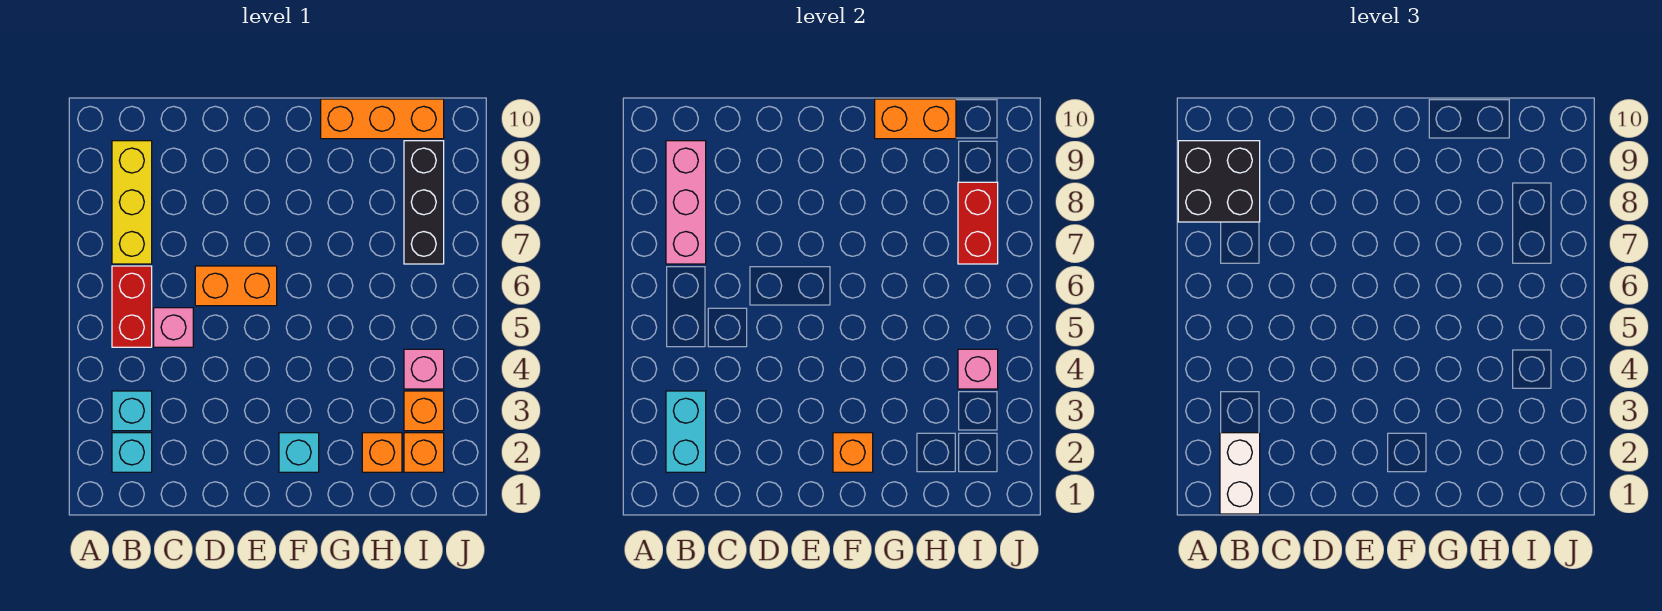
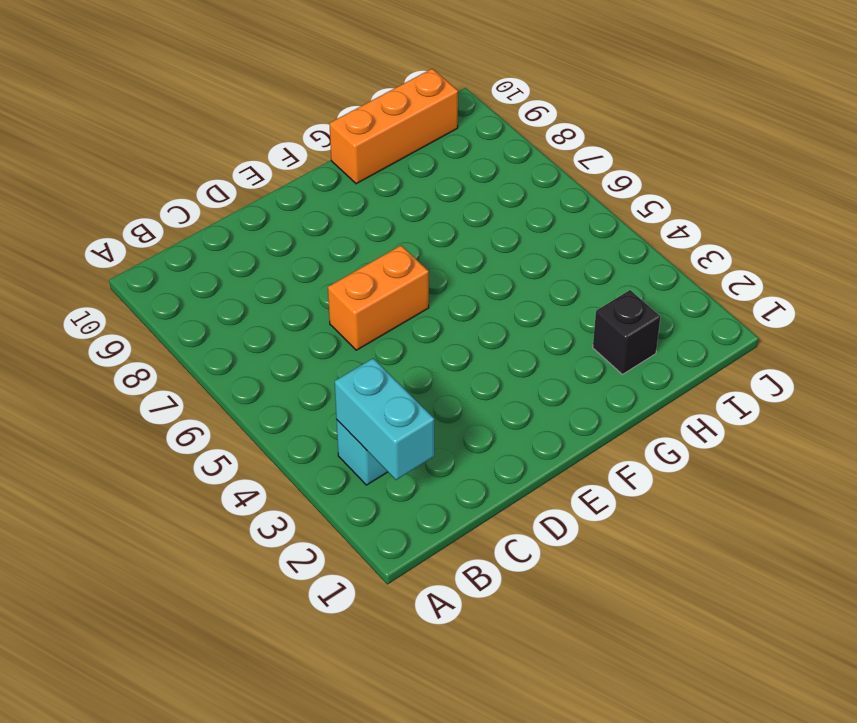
black brick H2 level 1 -> orange brick H2 level 1
none -> cyan brick B2 level 1
none -> red brick B5:B6 level 1
none -> yellow brick B7:B9 level 1

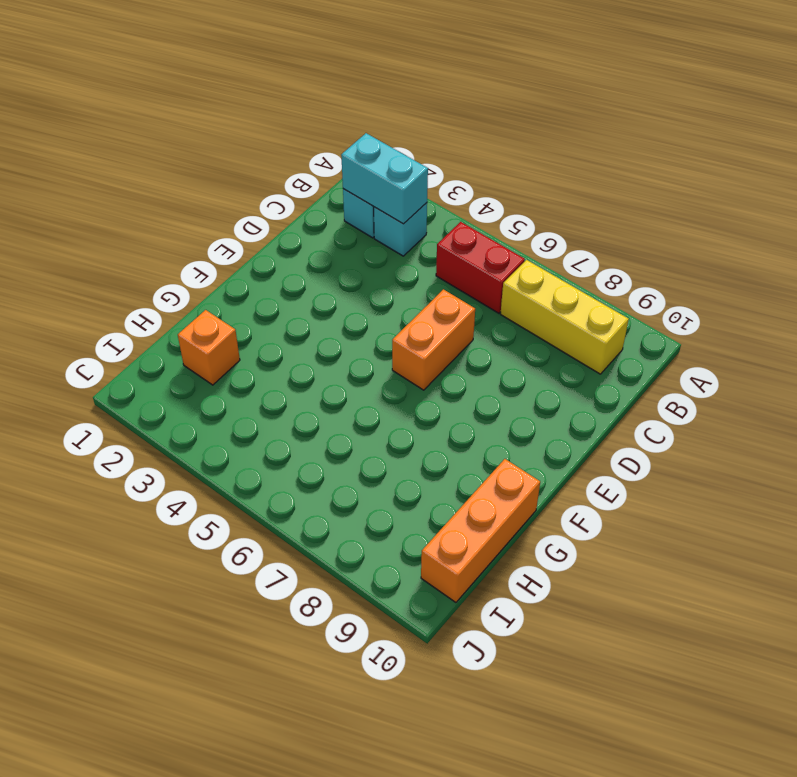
none -> pink brick C5 level 1
none -> cyan brick F2 level 1
none -> orange brick I2 level 1

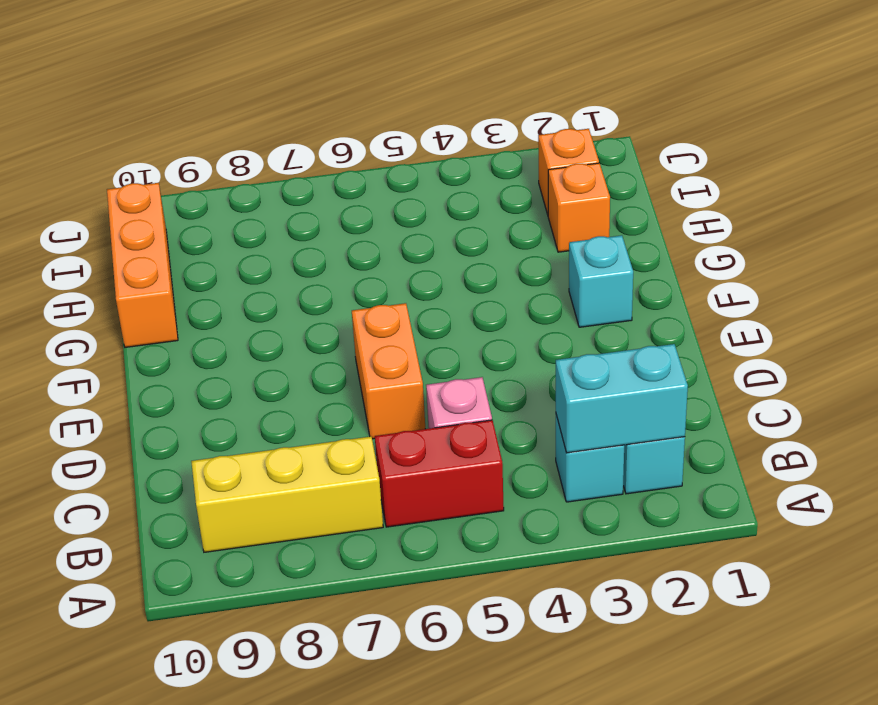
none -> orange brick I3 level 1
none -> pink brick I4 level 1
none -> black brick I7:I9 level 1

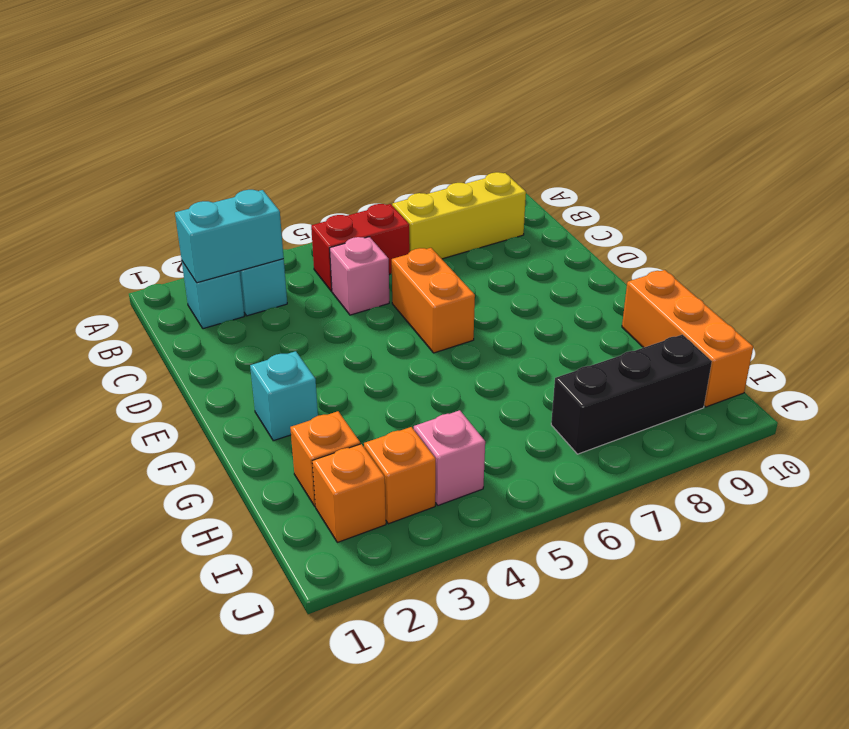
none -> pink brick B7:B9 level 2
none -> orange brick F2 level 2
none -> orange brick G10:H10 level 2

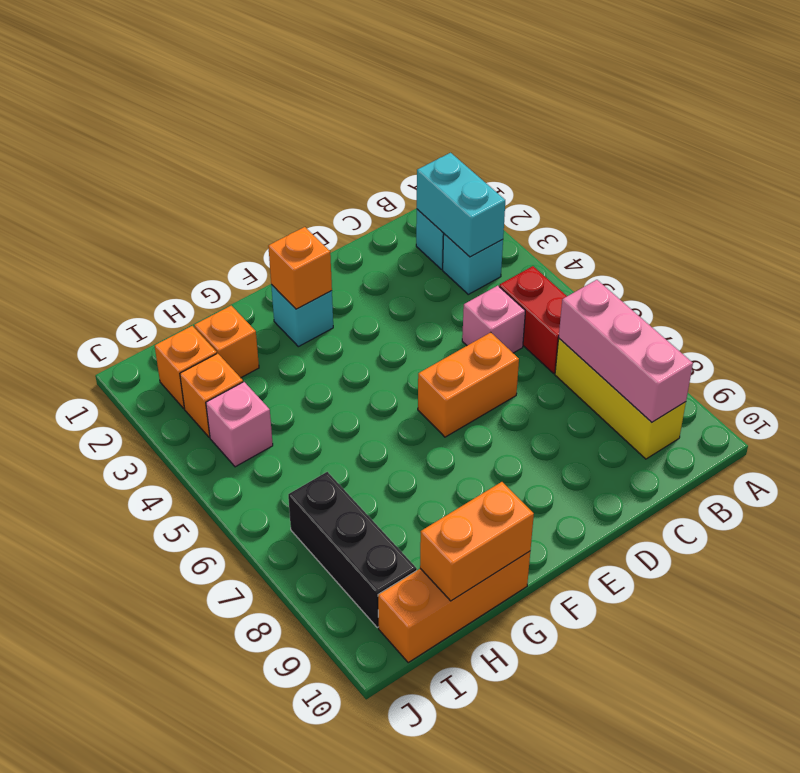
none -> pink brick I4 level 2
none -> red brick I7:I8 level 2
none -> black brick A8:B9 level 3

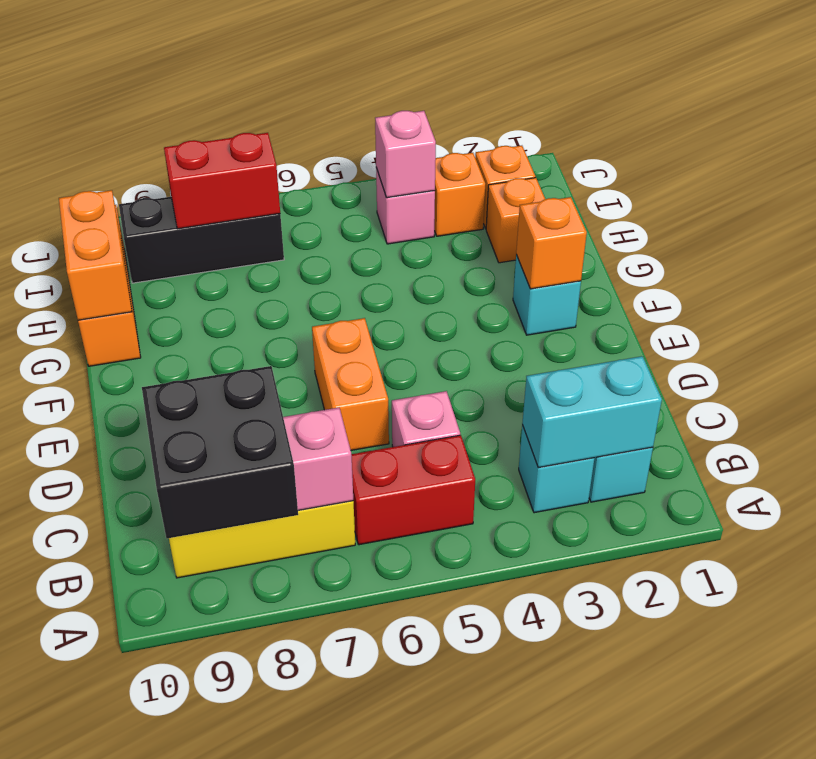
none -> white brick B1:B2 level 3

